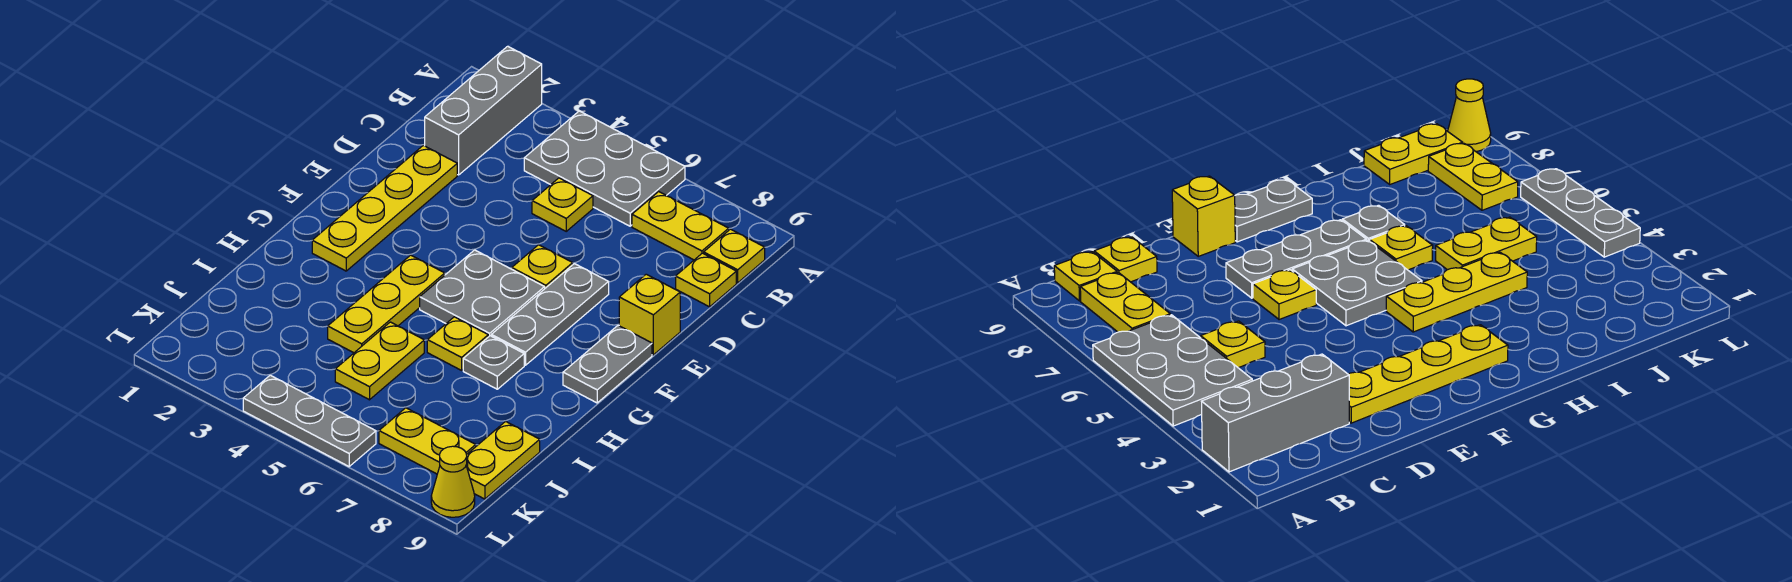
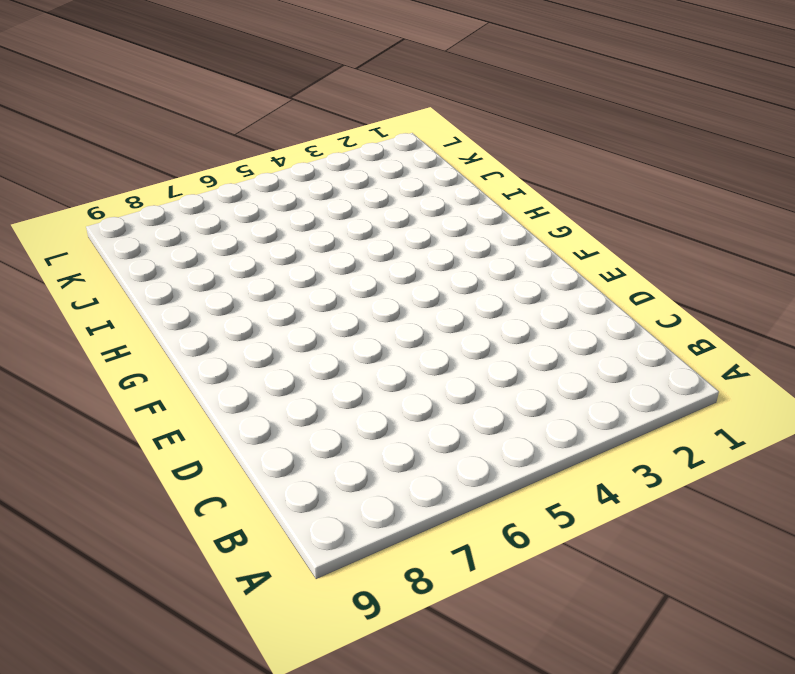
none -> grey brick A2:C2 level 1
none -> grey plate A4:B6 level 1
none -> yellow plate B7:B8 level 1

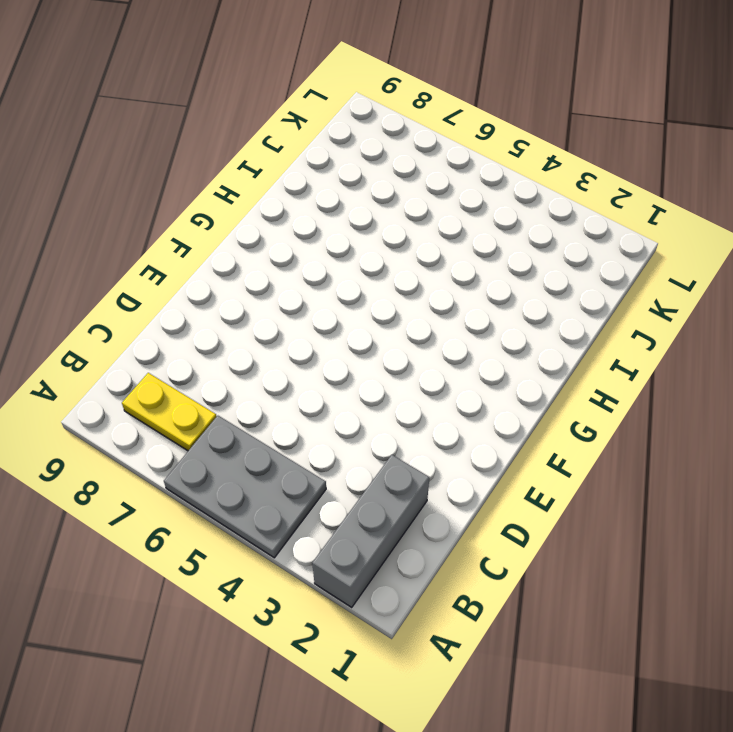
none -> yellow plate B9 level 1
none -> yellow plate C5 level 1
none -> yellow plate C9 level 1

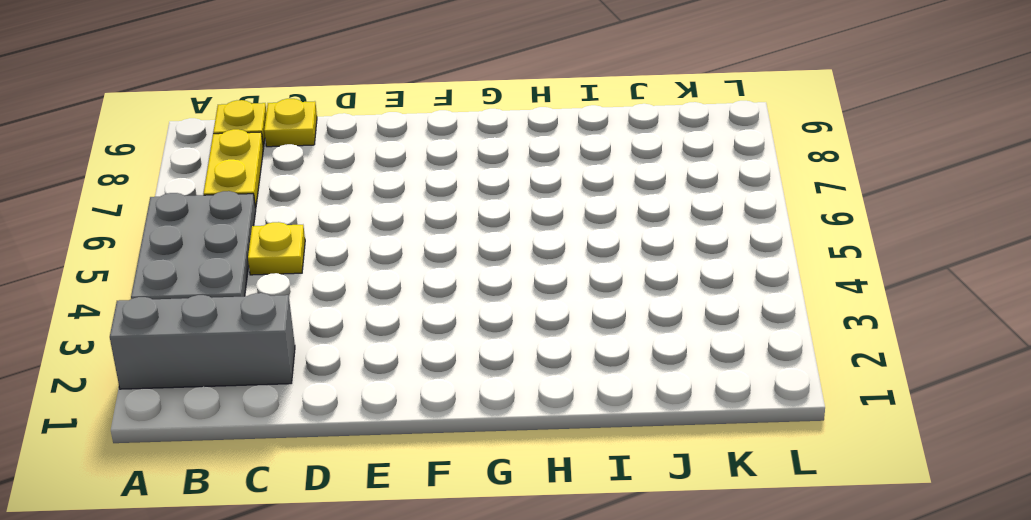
none -> yellow plate D2:G2 level 1
none -> yellow plate E6 level 1
none -> grey plate E7:G7 level 1

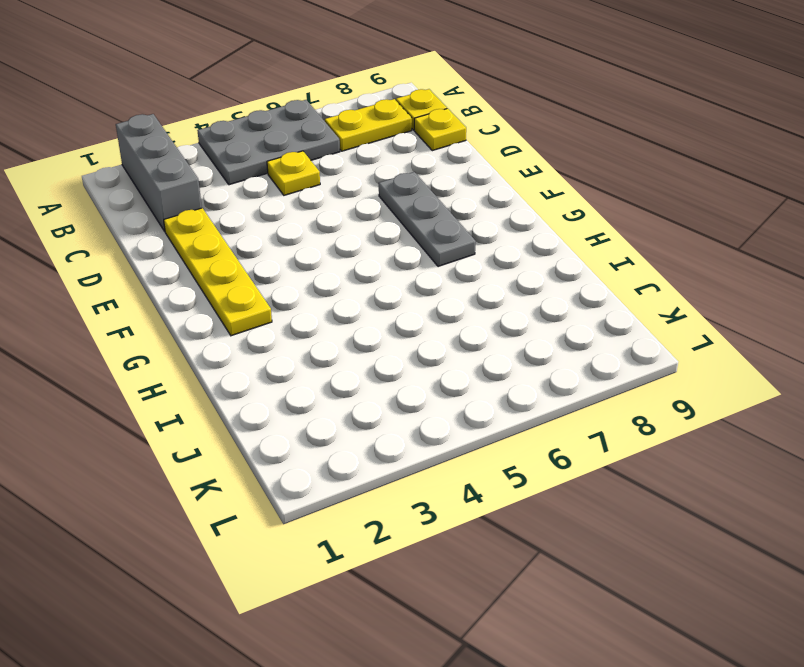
none -> yellow plate E6 level 1
none -> yellow brick E9 level 1
none -> grey plate F5:G6 level 1

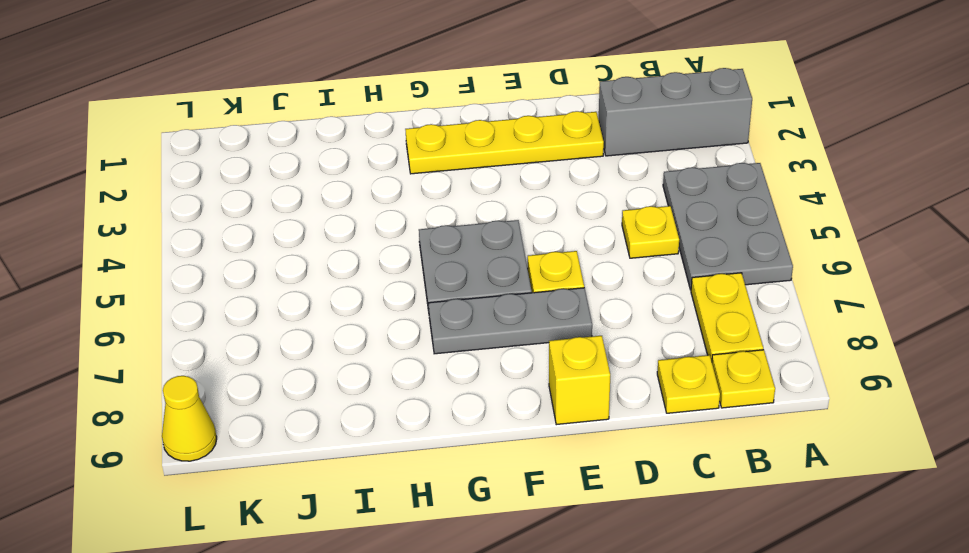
none -> grey plate F9:G9 level 1
none -> yellow plate G4:I4 level 1
none -> yellow plate H6 level 1

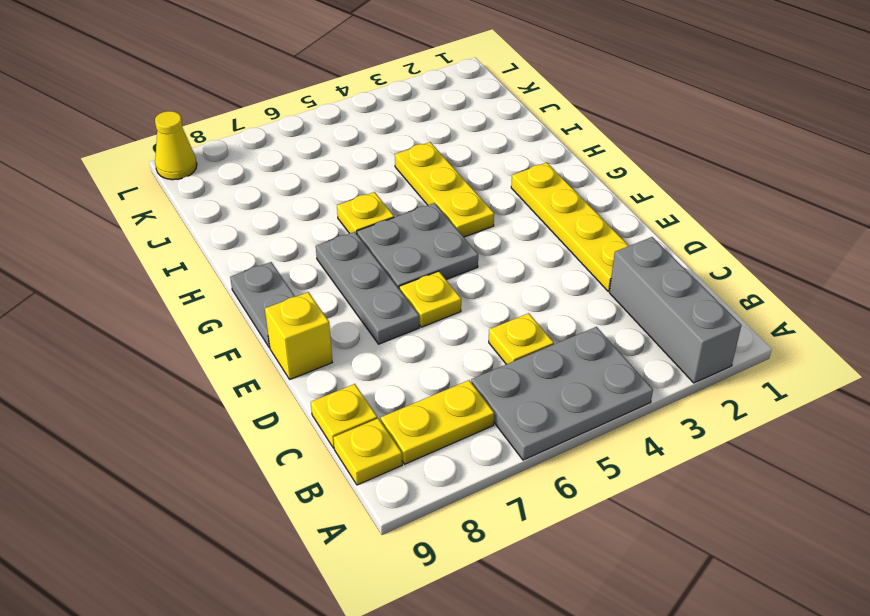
none -> grey plate H7 level 1
none -> yellow plate I5:J5 level 1
none -> yellow plate J9:K9 level 1

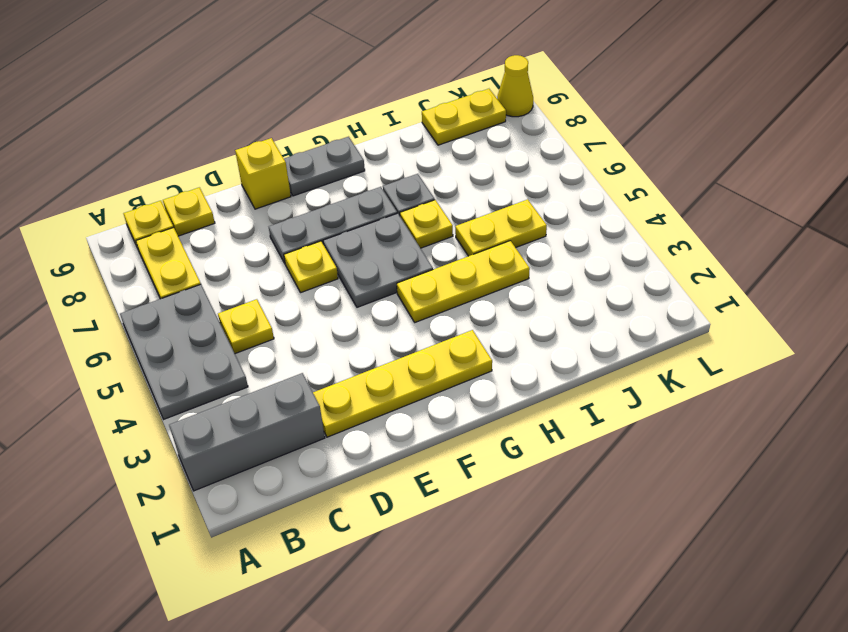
none -> yellow plate K7:K8 level 1
none -> grey plate L4:L6 level 1

